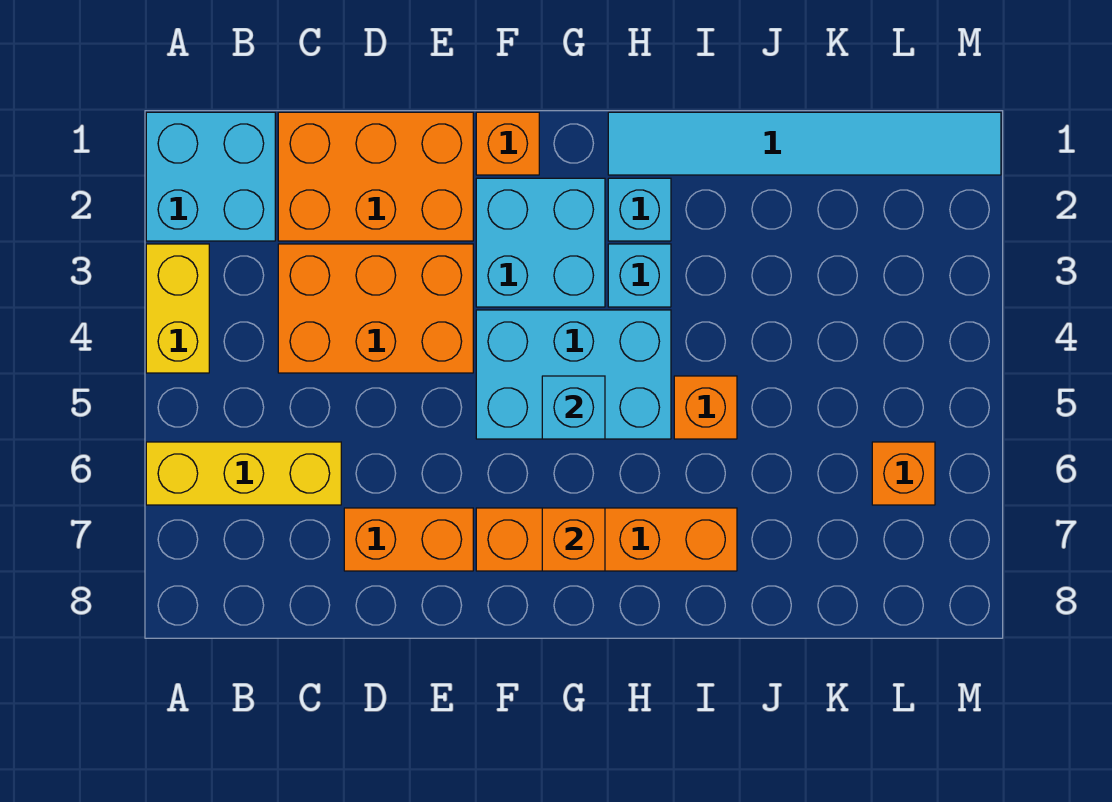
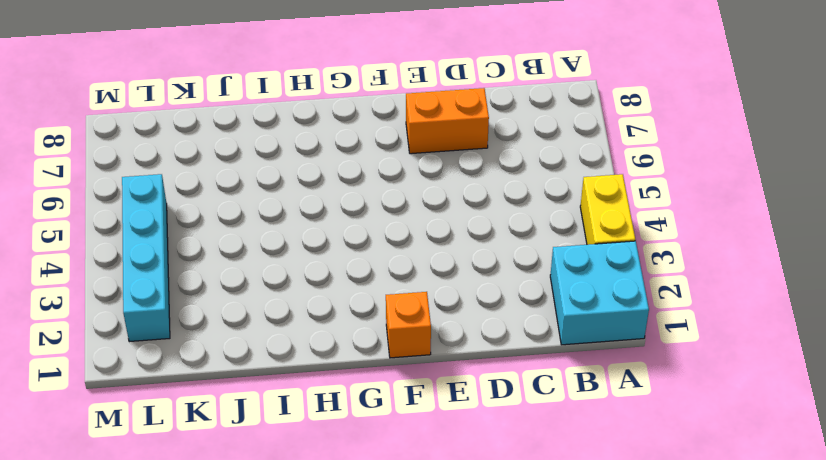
cyan brick L2:L5 level 1 -> none
none -> yellow brick A6:C6 level 1
none -> orange brick C1:E2 level 1
none -> orange brick C3:E4 level 1

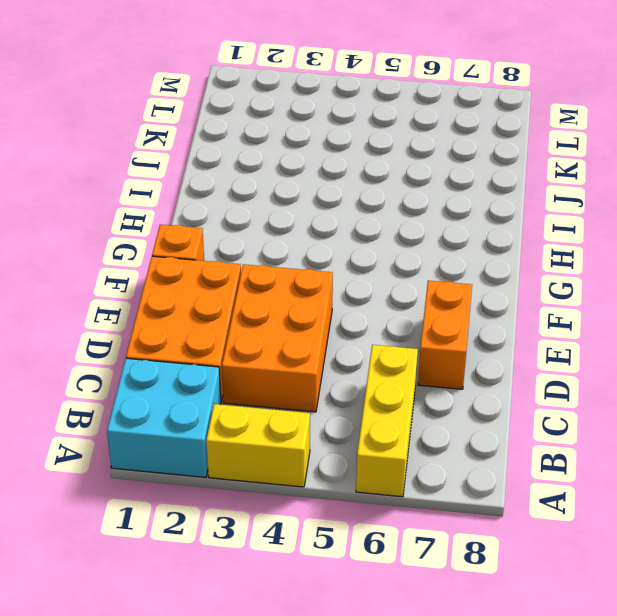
none -> cyan brick F2:G3 level 1
none -> cyan brick F4:H5 level 1
none -> orange brick F7:I7 level 1

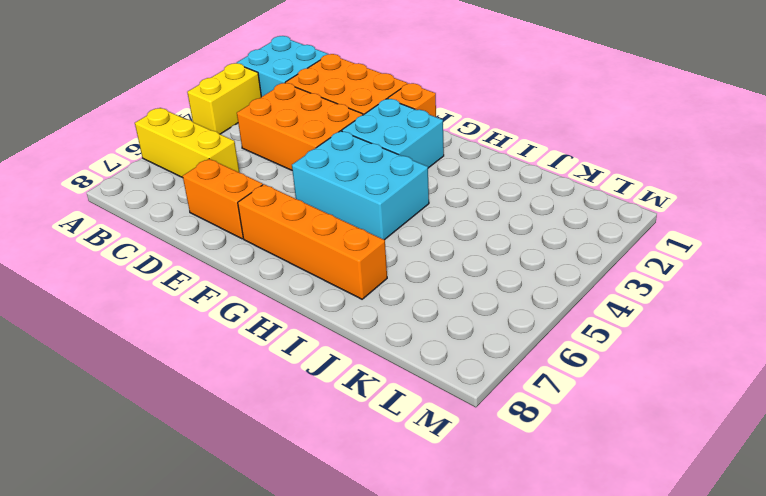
none -> cyan tile H1:M1 level 1
none -> cyan brick H2 level 1
none -> cyan brick H3 level 1

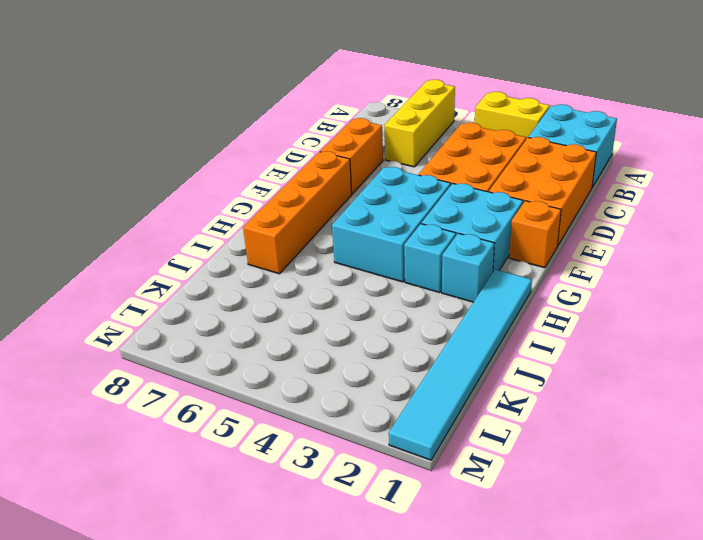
none -> orange brick I5 level 1
none -> orange brick L6 level 1
none -> cyan brick G5 level 2

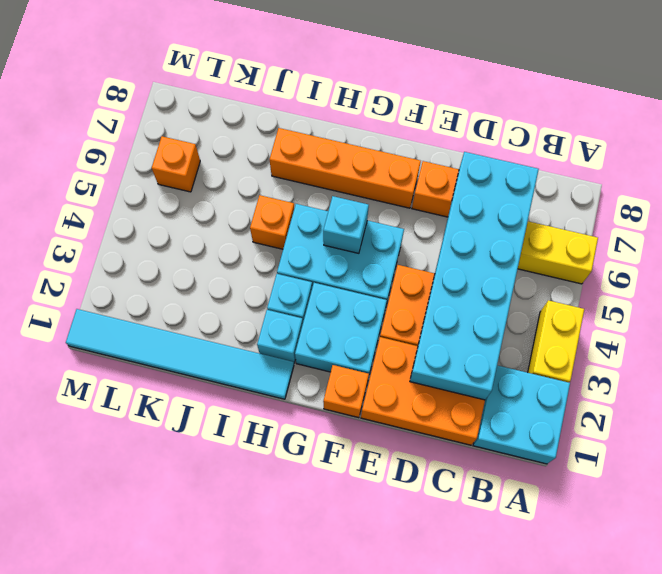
cyan brick C2:D7 level 2 -> none
none -> orange brick G7 level 2

